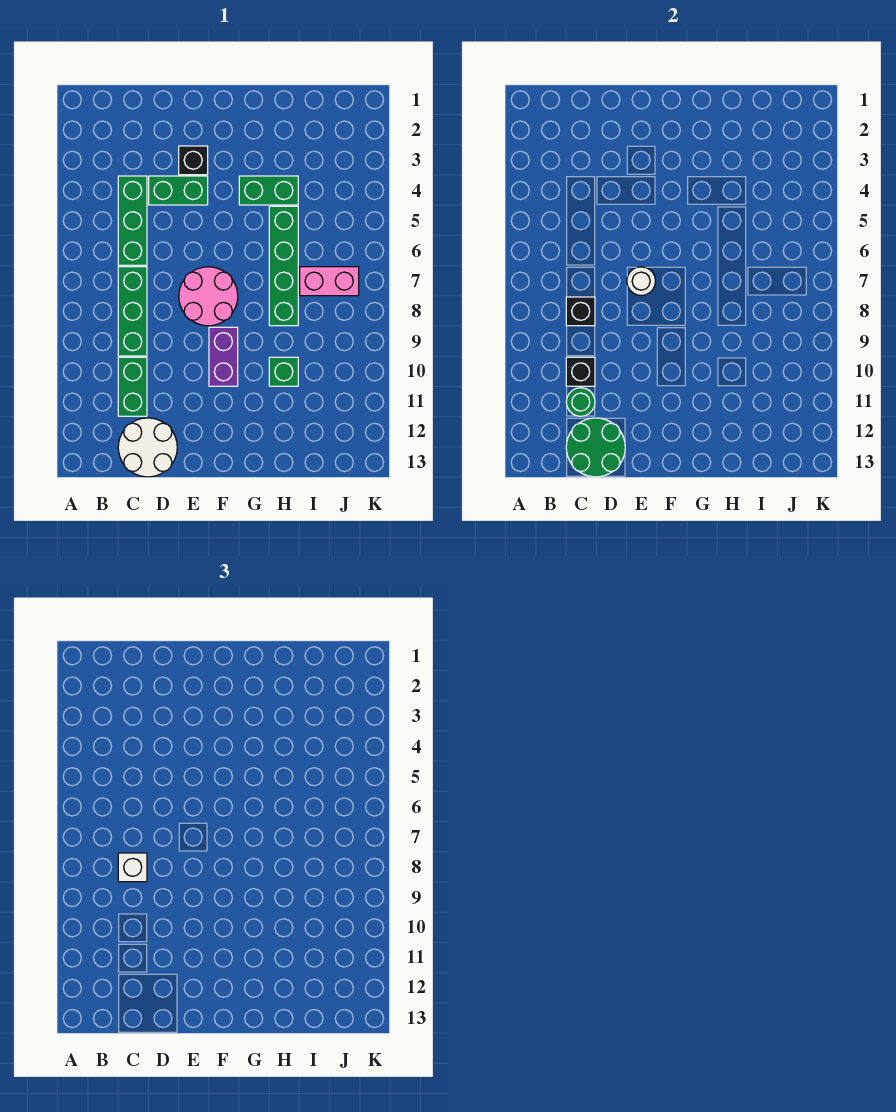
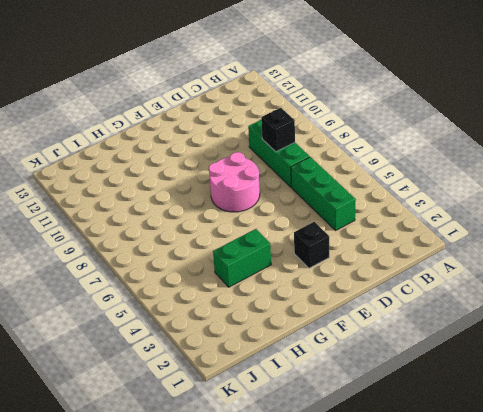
none -> green brick C10:C11 level 1
none -> white round brick C12:D13 level 1
none -> green brick D4:E4 level 1

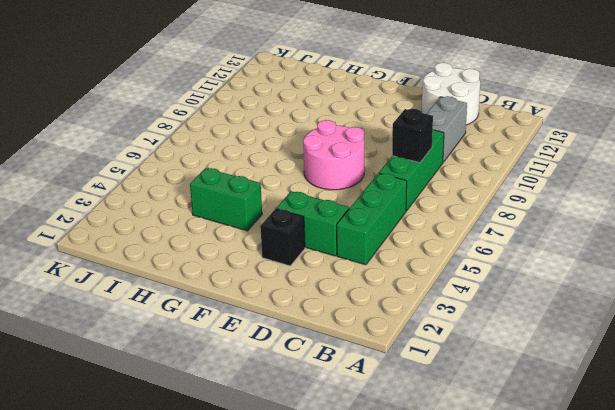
grey brick C10:C11 level 1 -> green brick C10:C11 level 1
none -> purple brick F9:F10 level 1
none -> green brick H5:H8 level 1
none -> green brick H10 level 1

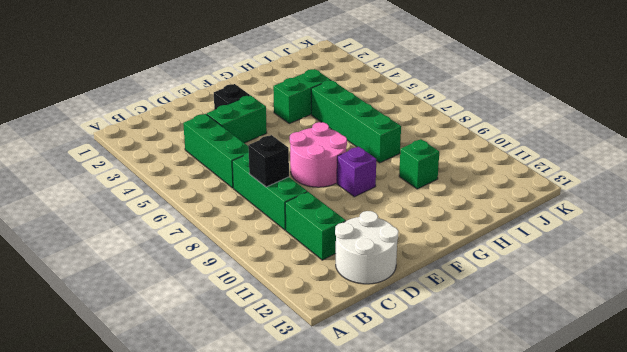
purple brick F9 level 1 -> purple brick F9:F10 level 1
none -> pink brick I7:J7 level 1
none -> black brick C10 level 2
none -> green round brick C11 level 2

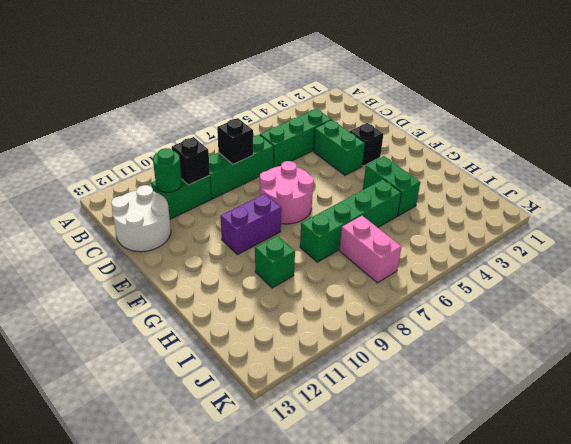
none -> green round brick C12:D13 level 2
none -> white round brick E7 level 2
none -> white brick C8 level 3

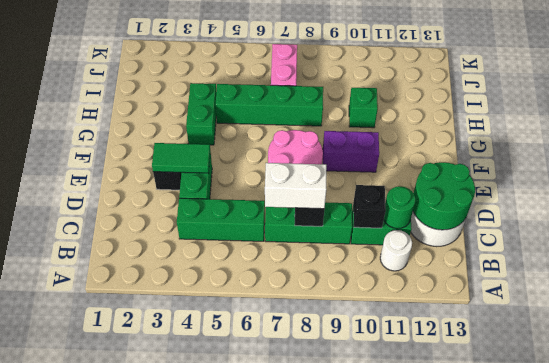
white round brick B11 level 1 -> white round brick E7 level 2
white brick C7:C8 level 3 -> white brick C8 level 3
green tile E3:E4 level 2 -> none

